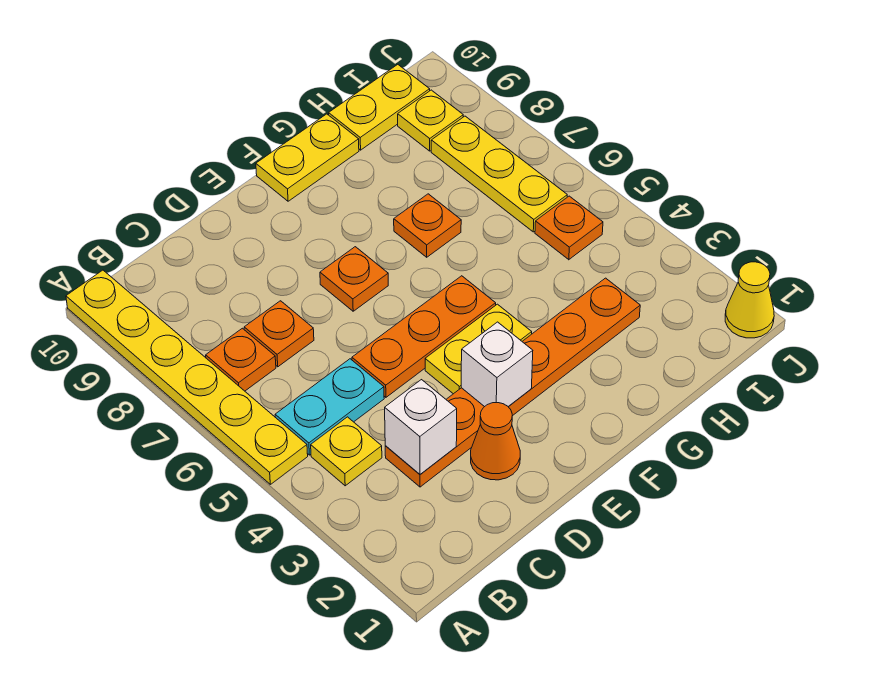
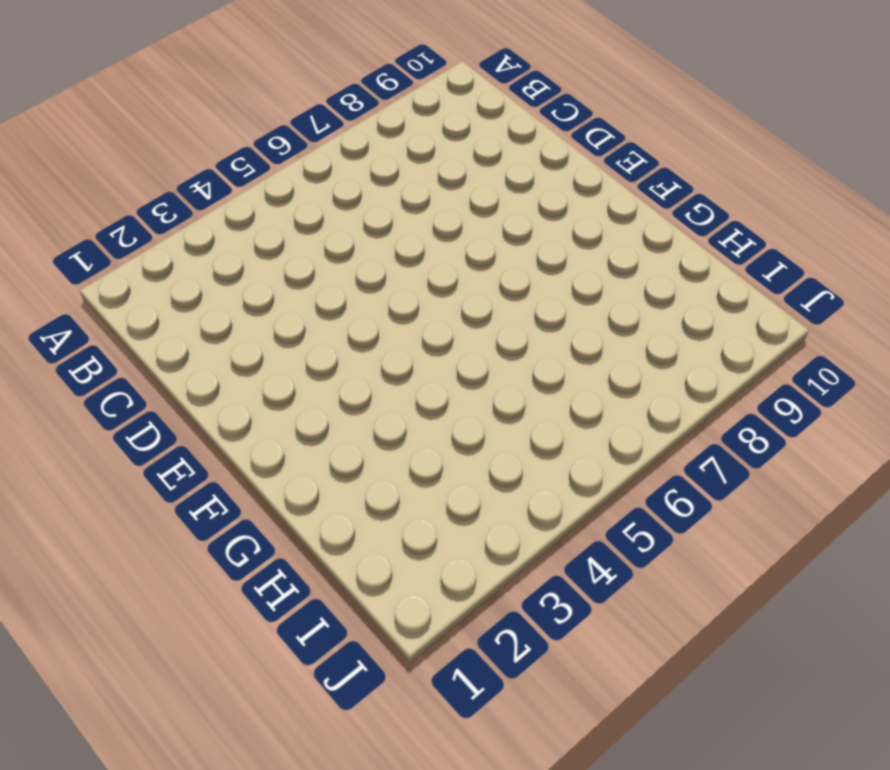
none -> yellow plate A5:A10 level 1
none -> yellow plate B4 level 1
none -> cyan plate B5:C5 level 1

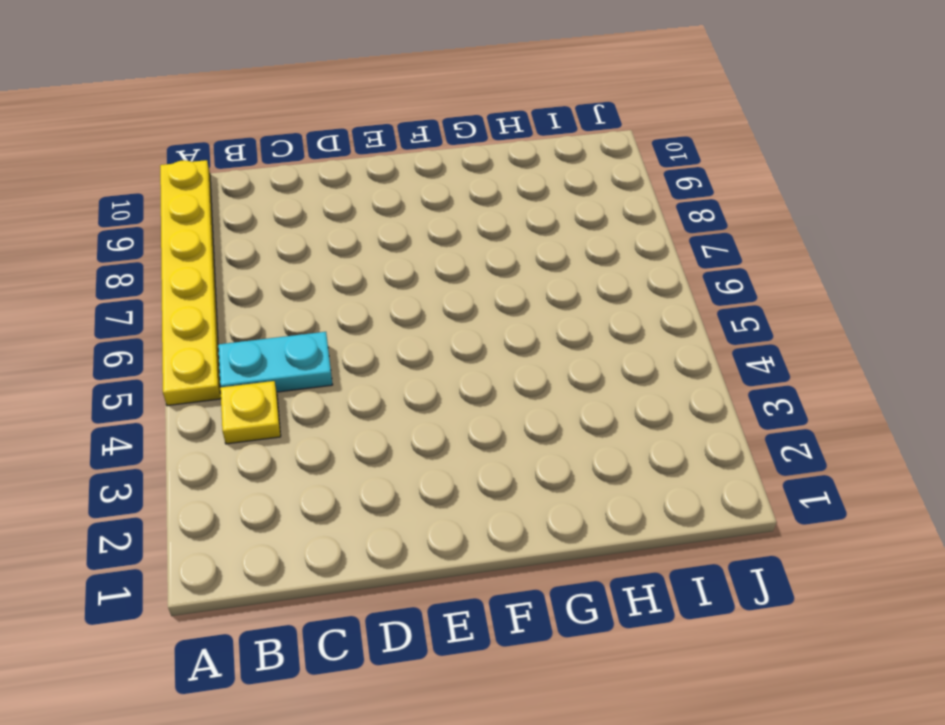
none -> orange plate B7 level 1
none -> orange plate C3:H3 level 1
none -> orange plate C7 level 1

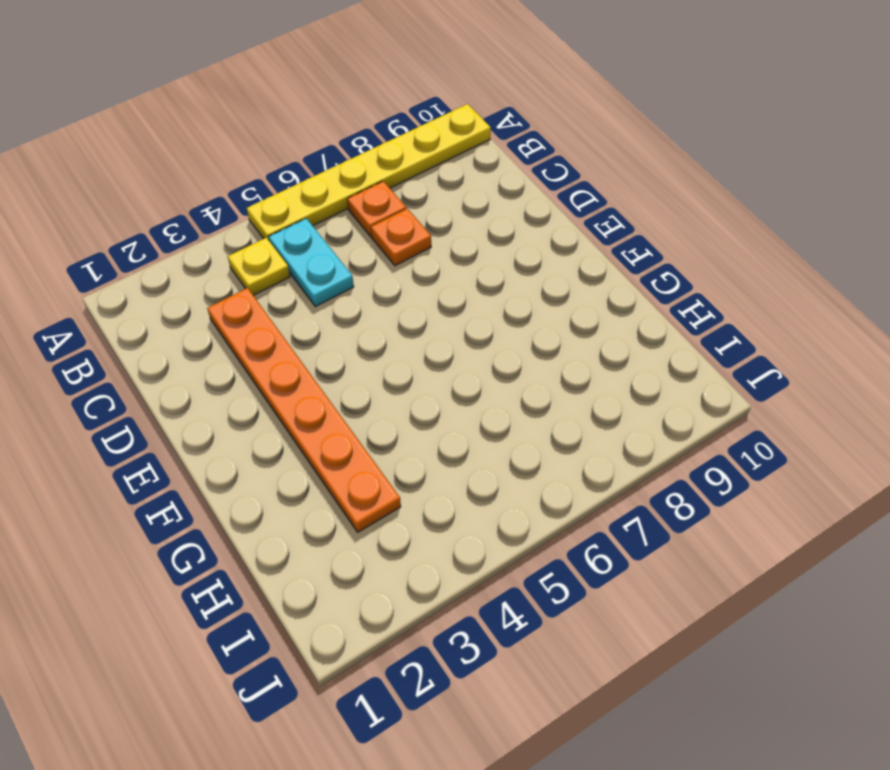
none -> orange cone D2 level 1
none -> orange plate D5:F5 level 1
none -> yellow plate E4:F4 level 1

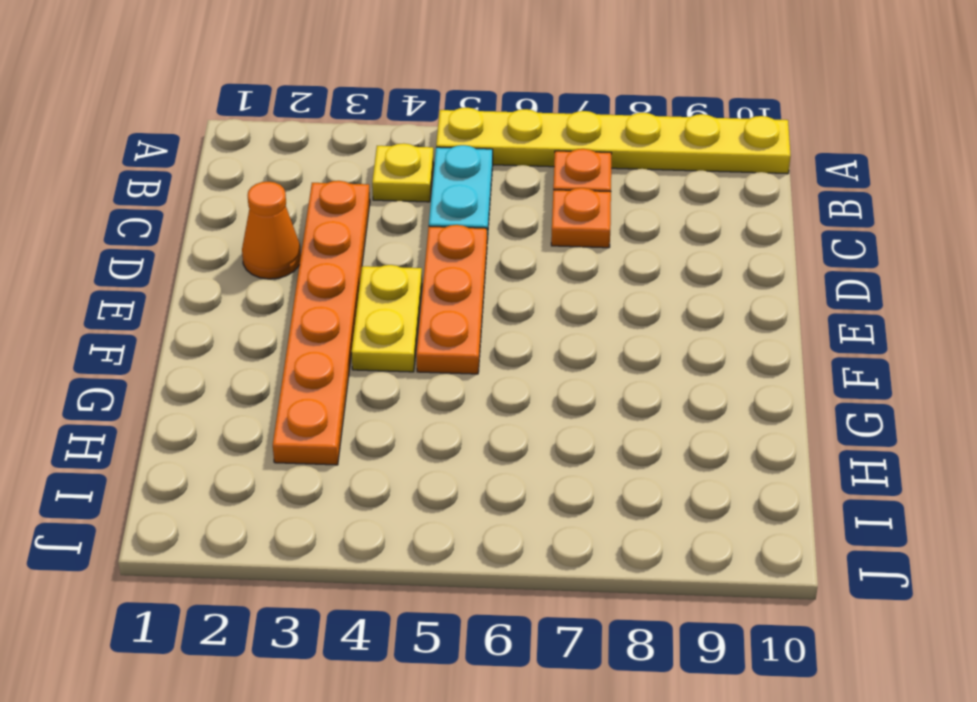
none -> orange plate E7 level 1
none -> yellow plate F10:G10 level 1
none -> orange plate G7 level 1

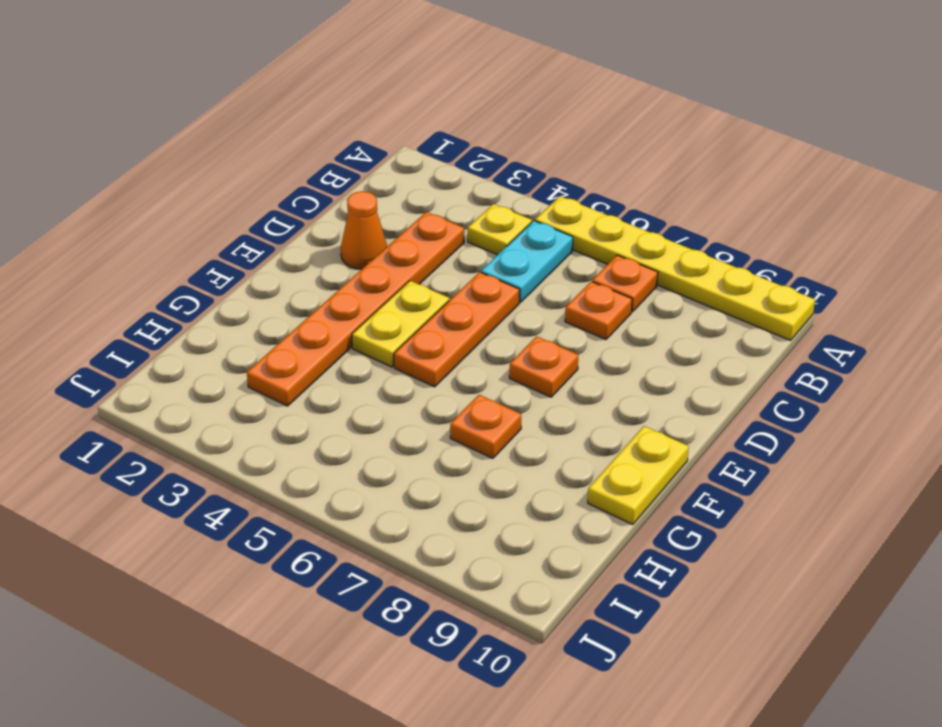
none -> yellow plate H10:I10 level 1
none -> orange plate I5 level 1
none -> yellow plate I6:I8 level 1

